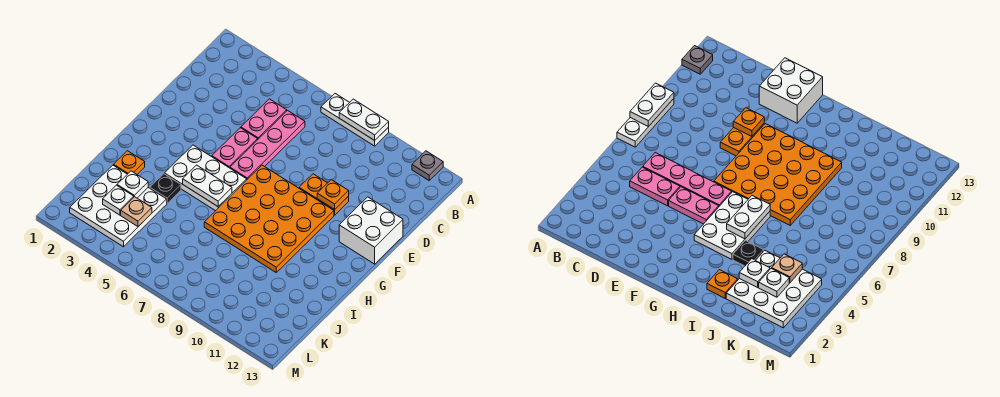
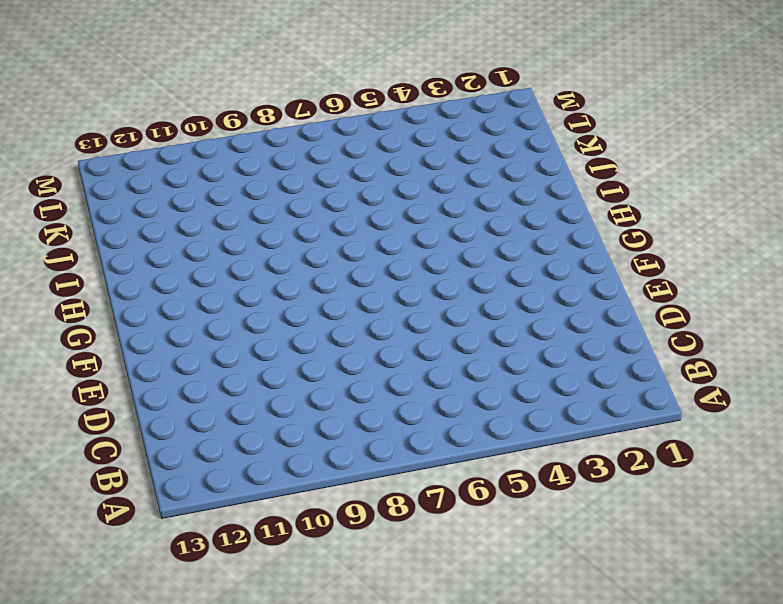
none -> white plate A7:A9 level 1
none -> grey plate A12 level 1
none -> pink plate C5:D5 level 1

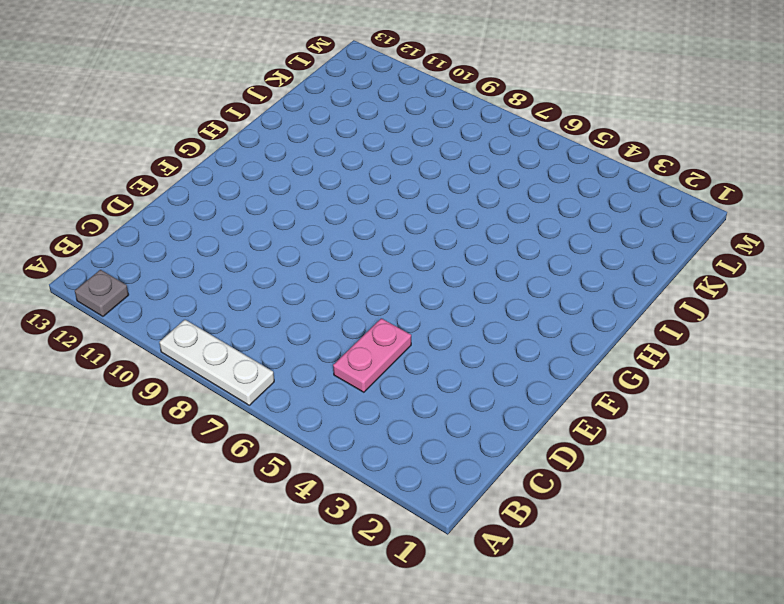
none -> pink plate C6:F6 level 1
none -> pink plate E5:F5 level 1
none -> orange plate E9:E10 level 1

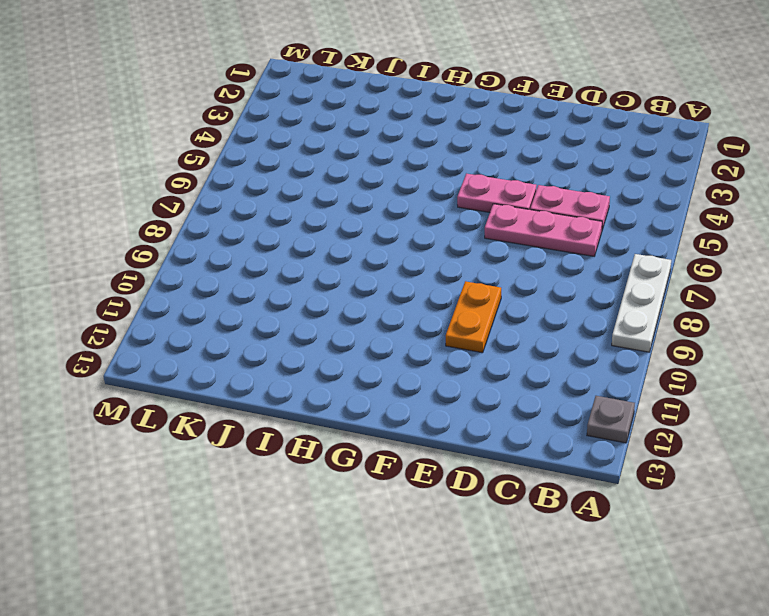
pink plate C6:E6 level 1 -> pink plate C6:F6 level 1
none -> white brick E12:F13 level 1
none -> orange plate F7:I10 level 1
none -> white plate G4:H6 level 1

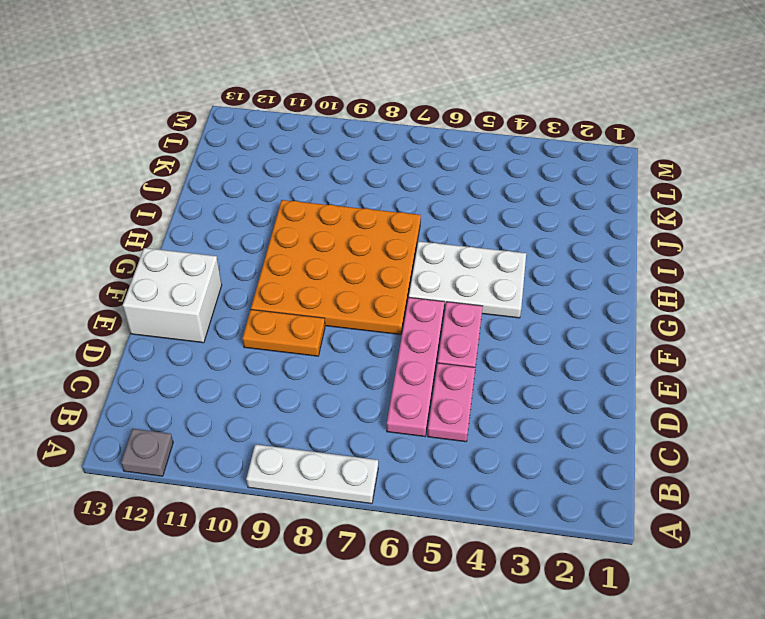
none -> orange plate I2 level 1
none -> black plate I4 level 1
none -> white plate J2:L4 level 1

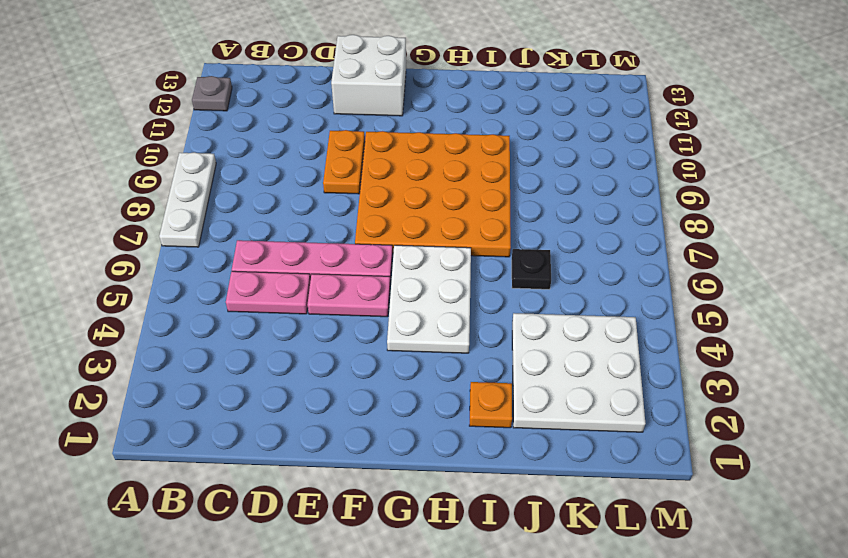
black plate J6 level 1 -> black plate I4 level 1
none -> white plate A8:A9 level 2
none -> orange plate E10 level 2
none -> white plate H5:H6 level 2

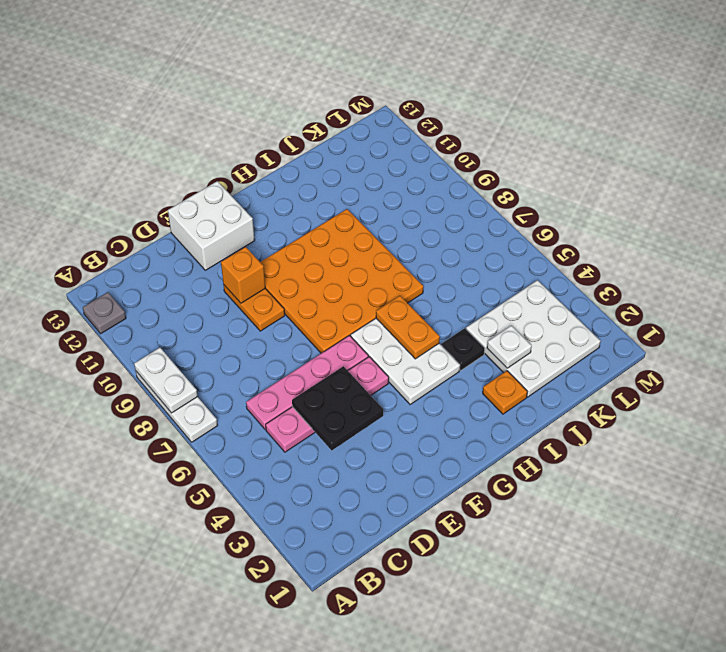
black plate D4:E5 level 2 -> none
orange brick E10 level 2 -> orange plate E10 level 2
orange plate H5:H6 level 2 -> white plate H5:H6 level 2
none -> white plate K3 level 2
none -> tan plate K4 level 2

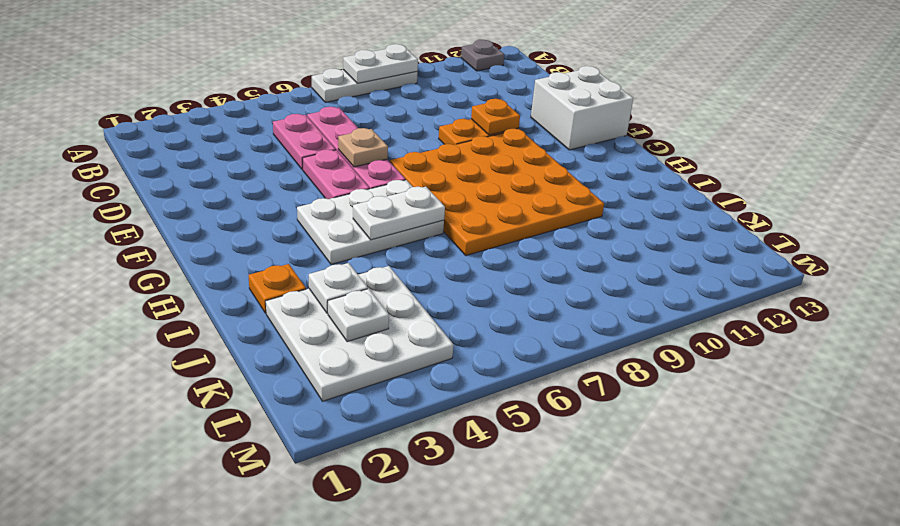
tan plate E6 level 2 -> tan plate K4 level 2
none -> black plate I4 level 1

